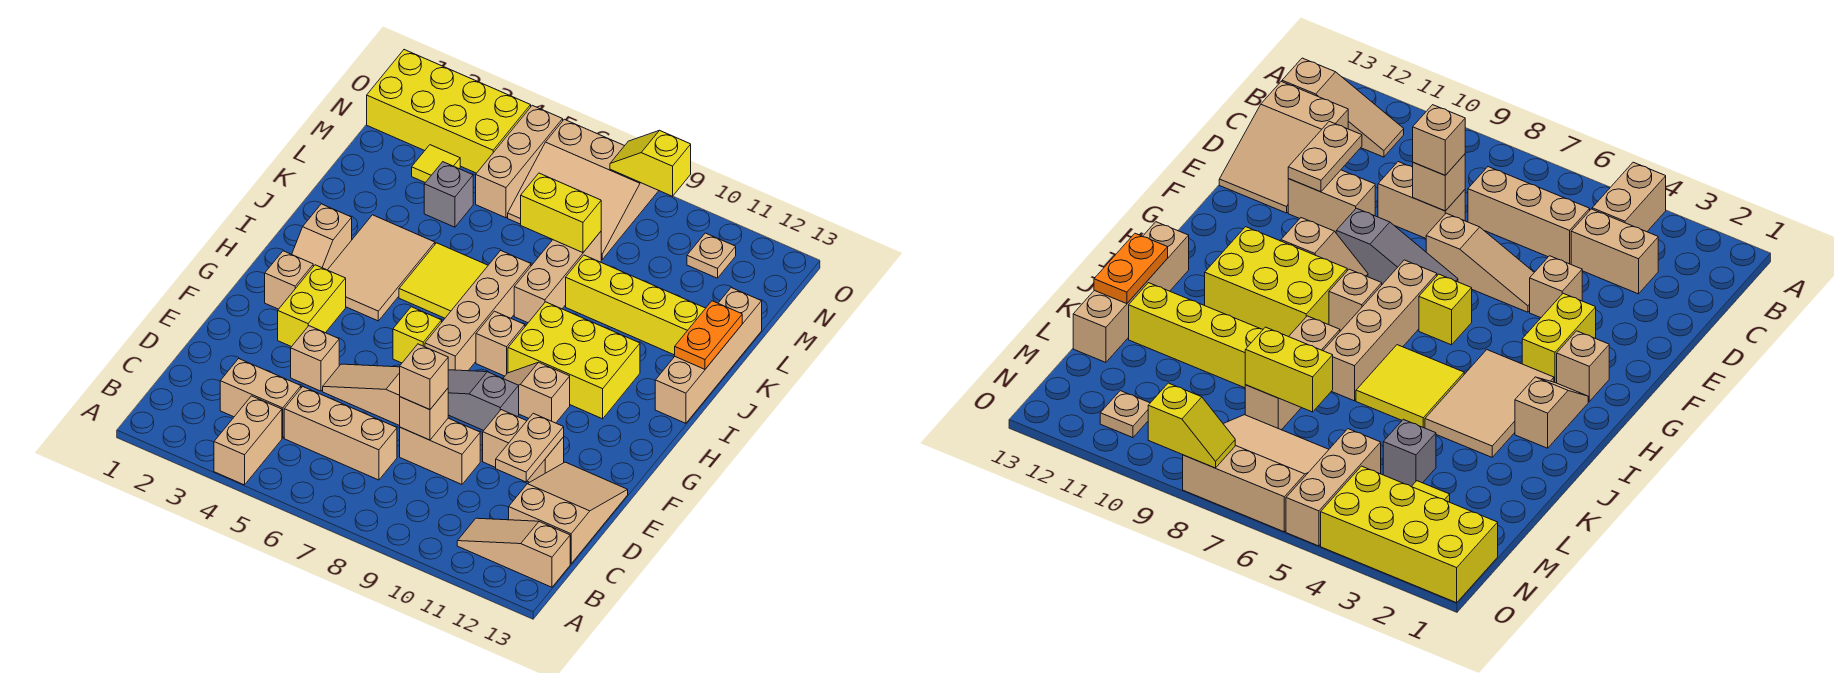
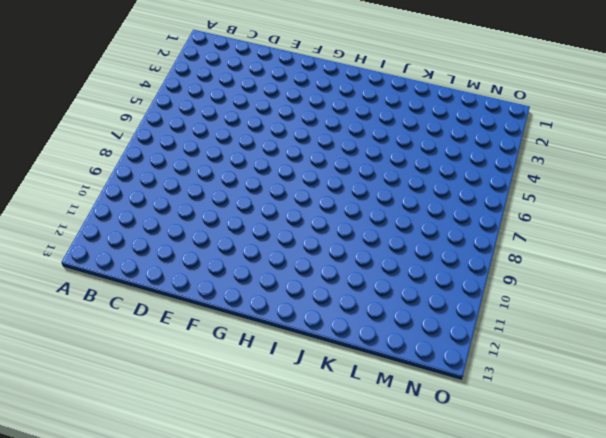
none -> tan brick A4:B4 level 1
none -> tan slope B11:B13 level 1 top 13
none -> tan brick C3:C4 level 1
none -> tan brick C5:C7 level 1

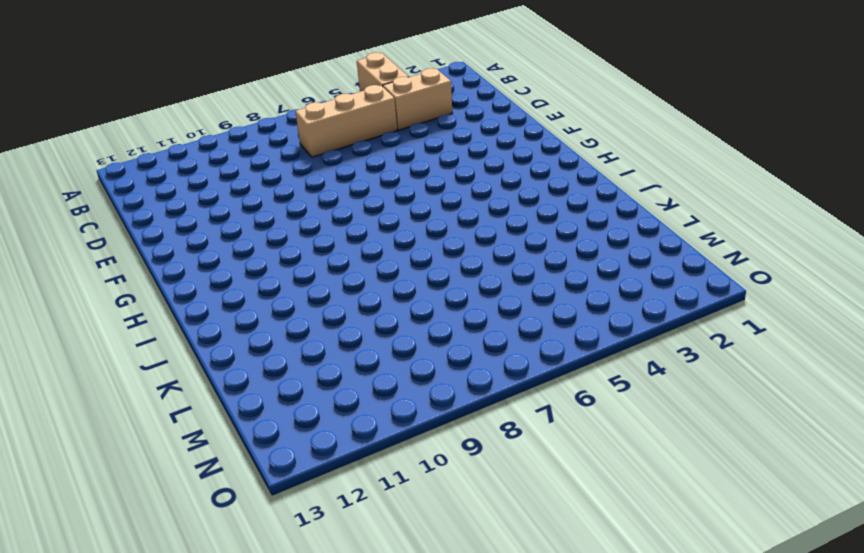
none -> tan slope B11:B13 level 1 top 13
none -> tan slope C12:E13 level 1 top C
none -> tan brick D8:D9 level 1
none -> tan brick E4 level 1

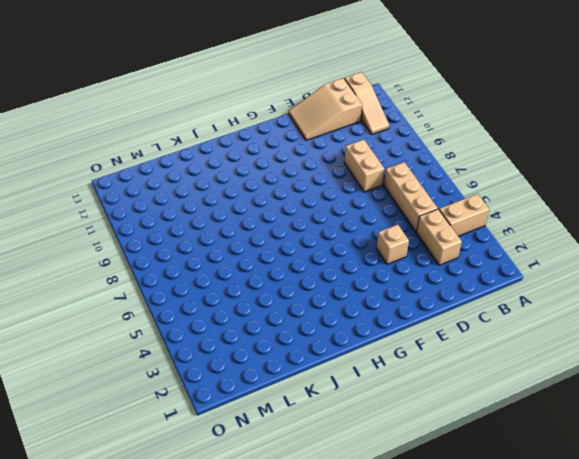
none -> tan slope E5:E7 level 1 top 7
none -> tan brick E10:E11 level 1
none -> yellow brick F3:G3 level 1
none -> grey slope F7:F9 level 1 top 9

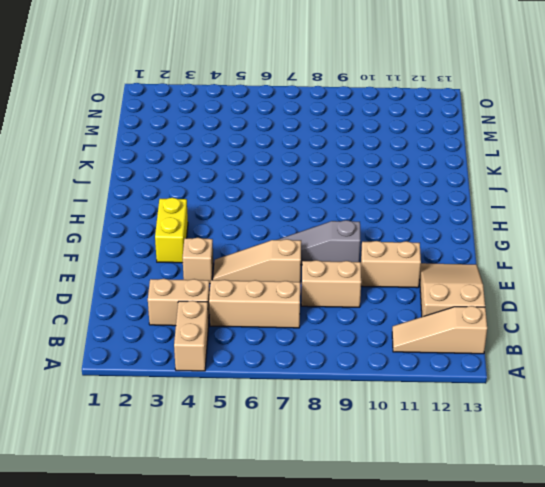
none -> tan brick G2 level 1
none -> yellow brick G6 level 1
none -> tan brick G7:J7 level 1
none -> tan slope G9:G10 level 1 top 10

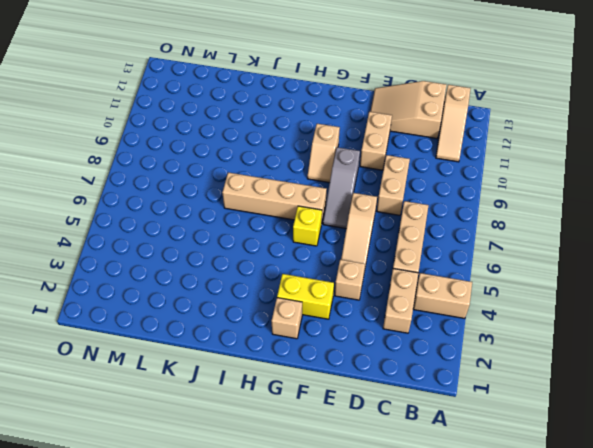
none -> tan slope H2:I2 level 1 top I
none -> tan tile H3:J4 level 1
none -> tan brick H8 level 1
none -> yellow brick H9:I11 level 1

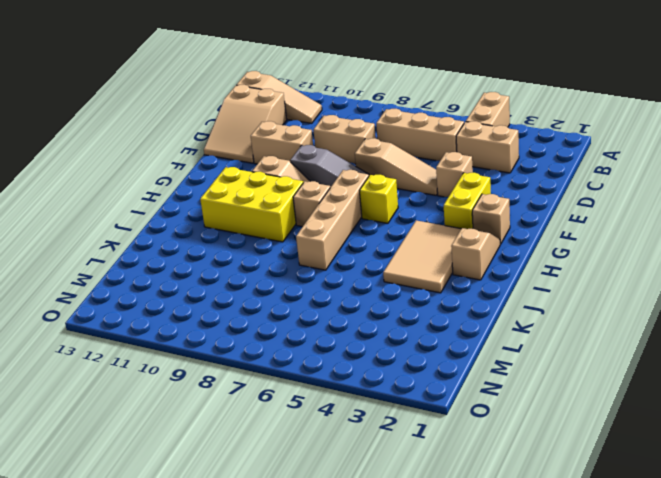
none -> yellow tile I5:J6 level 1
none -> tan brick I13:L13 level 1
none -> tan brick J8:L8 level 1
none -> yellow brick K9:K12 level 1

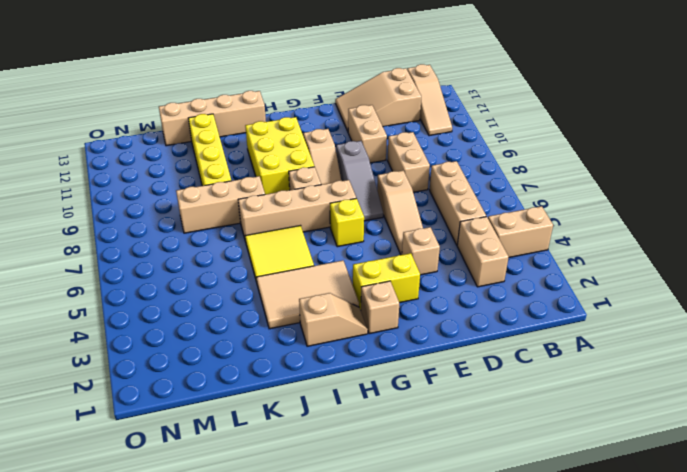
none -> grey brick L4 level 1
none -> yellow tile M3 level 1
none -> tan brick M5:O5 level 1
none -> tan slope M6:O8 level 1 top O

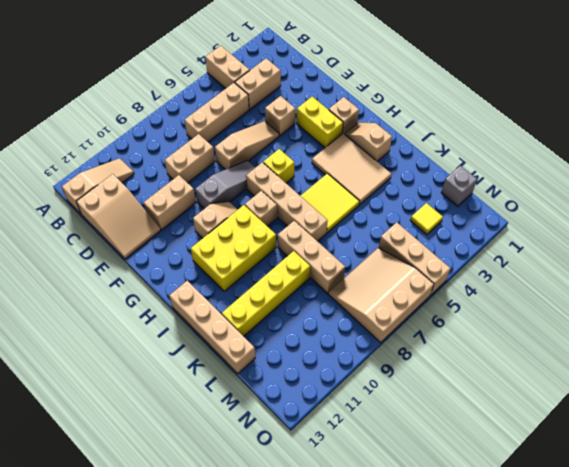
grey brick M1 level 1 -> grey brick L4 level 1
none -> yellow brick N1:O4 level 1
none -> tan plate N11 level 1
none -> tan brick D8 level 2
none -> tan plate D11:E11 level 2

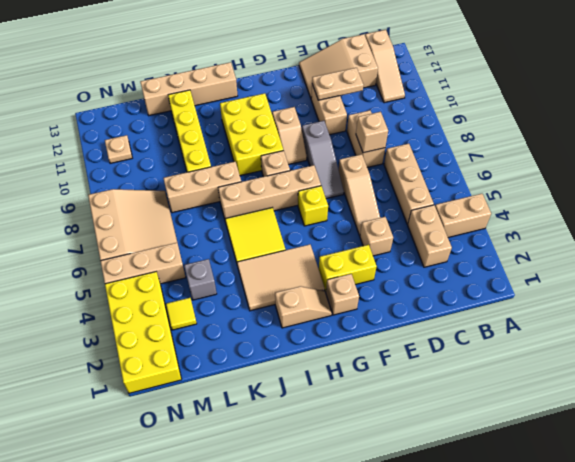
none -> orange plate J13:K13 level 2
none -> yellow brick L7:L8 level 2
none -> yellow slope O8:O9 level 2 top 9
none -> tan brick D8 level 3

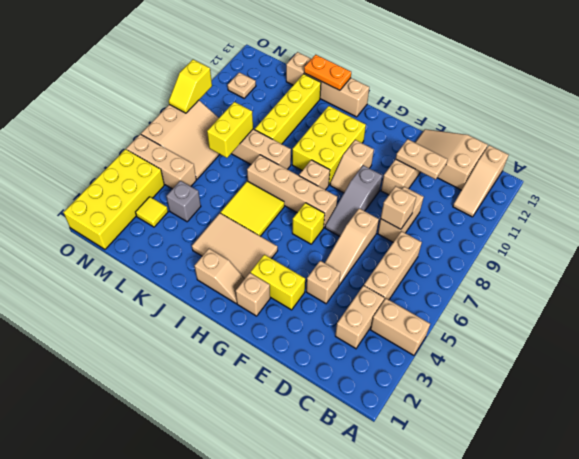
none -> tan brick D8 level 3

